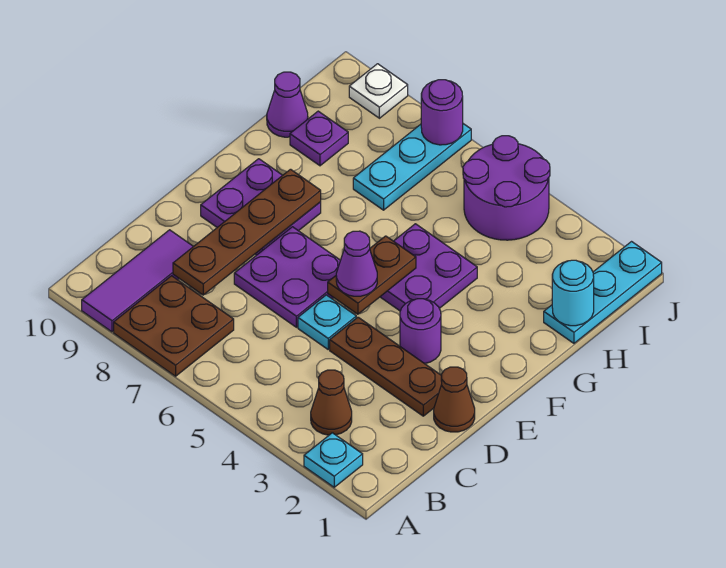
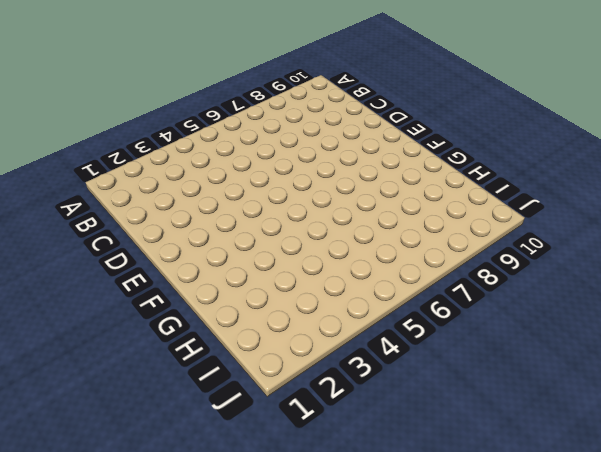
none -> cyan plate A2 level 1
none -> brown plate A7:B8 level 1
none -> purple tile A9:C9 level 1

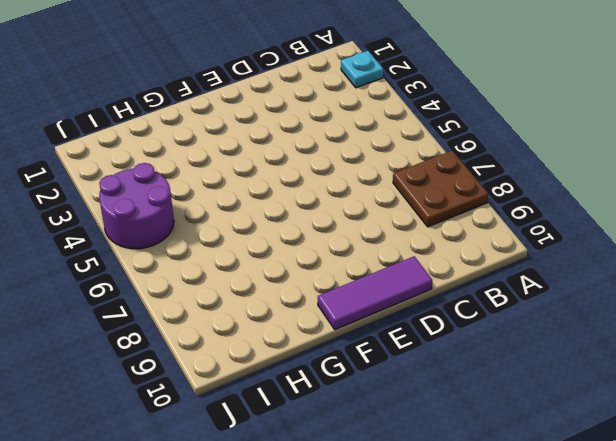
purple tile D10:F10 level 1 -> purple tile A9:C9 level 1
none -> brown cone B3 level 1
none -> brown cone D1 level 1
none -> brown plate D2:D4 level 1

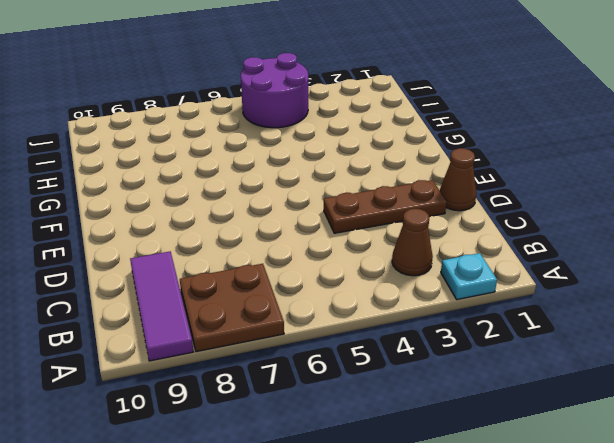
none -> cyan plate D5 level 1
none -> purple plate D6:E7 level 1
none -> purple round brick E3 level 1

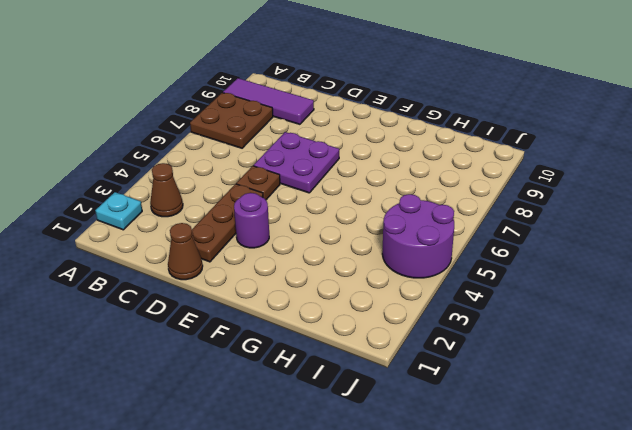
brown plate D5 level 1 -> cyan plate D5 level 1
none -> purple plate E8:F9 level 1
none -> purple plate F4:G5 level 1
none -> cyan plate H1:J1 level 1

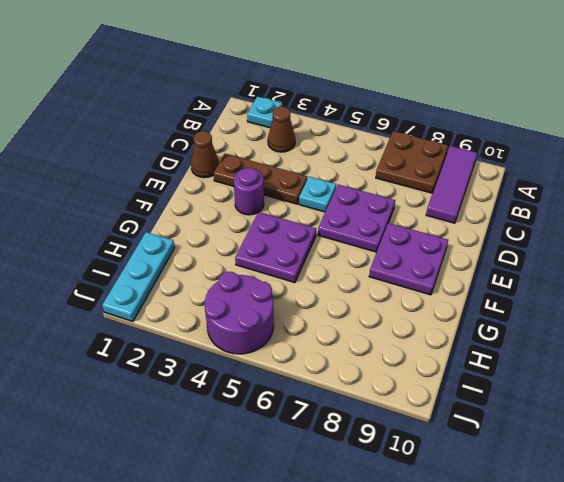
none -> cyan plate H7:J7 level 1
none -> purple plate H9 level 1
none -> purple cone H10 level 1

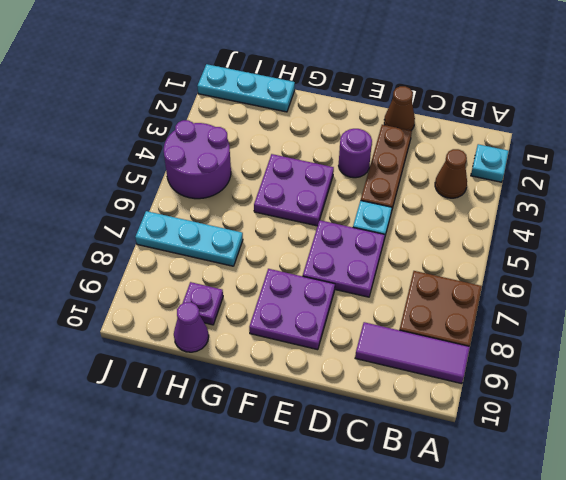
none -> white plate J9 level 1
none -> brown plate C8:F8 level 2
none -> brown plate E5:F5 level 2

